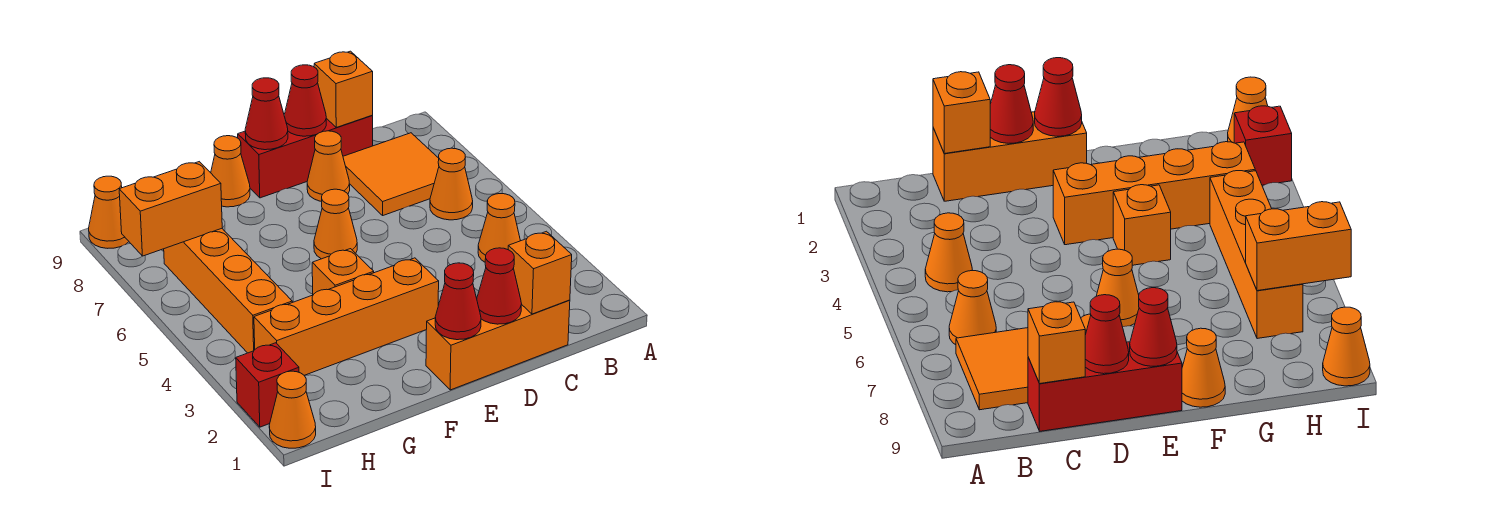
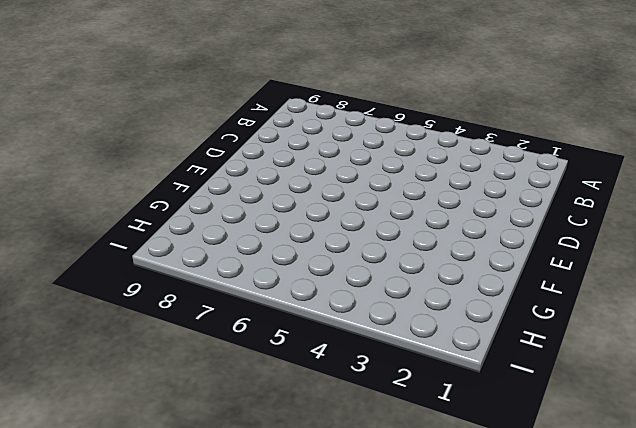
none -> orange cone B4 level 1
none -> orange cone B6 level 1
none -> orange tile B7:C8 level 1

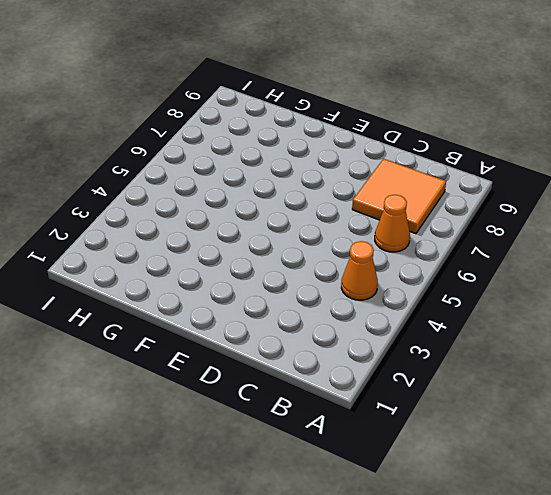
none -> orange brick C1:E1 level 1
none -> red brick C9:E9 level 1
none -> orange cone D8 level 1

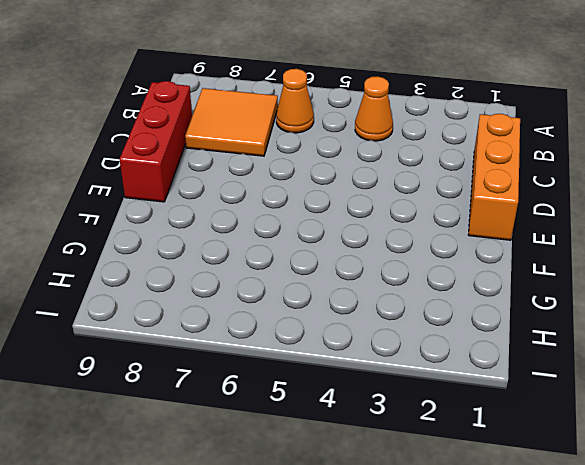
none -> orange cone D8 level 1
none -> orange brick E3:H3 level 1
none -> orange cone E6 level 1

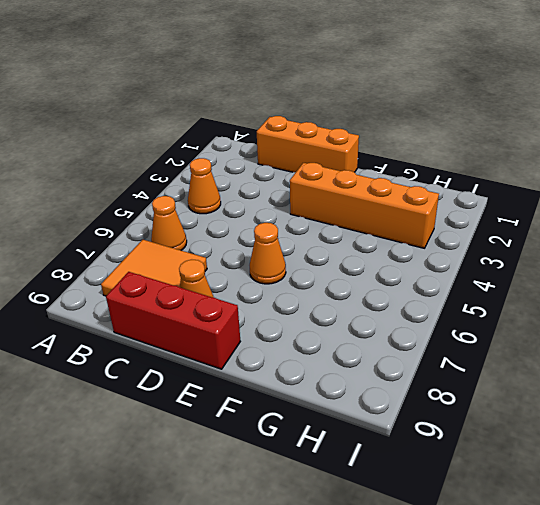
none -> orange brick F4 level 1
none -> orange cone F9 level 1
none -> orange brick H4:H7 level 1

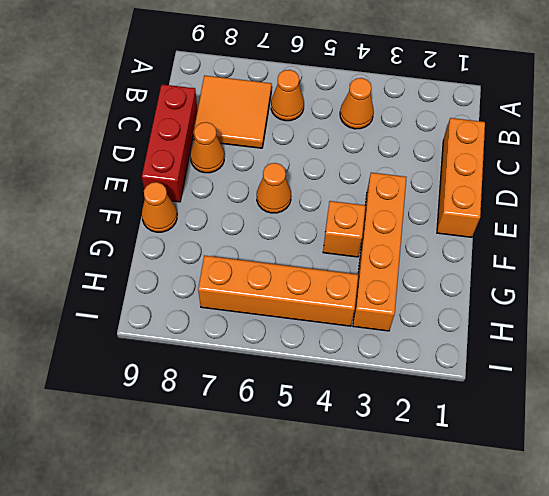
none -> orange cone I1 level 1
none -> red brick I2 level 1
none -> orange cone I9 level 1

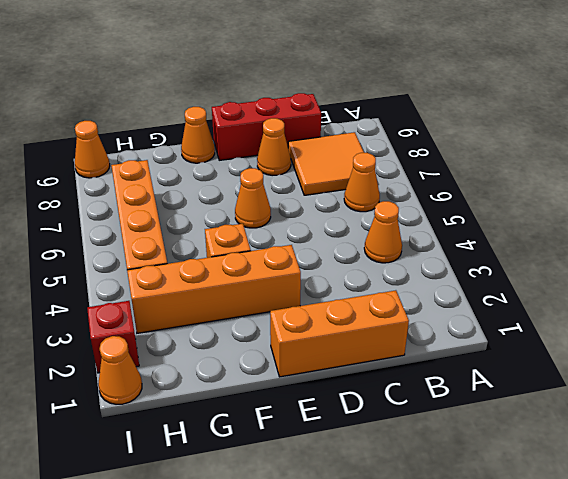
none -> orange brick C1 level 2
none -> orange brick C9 level 2
none -> red cone D1 level 2

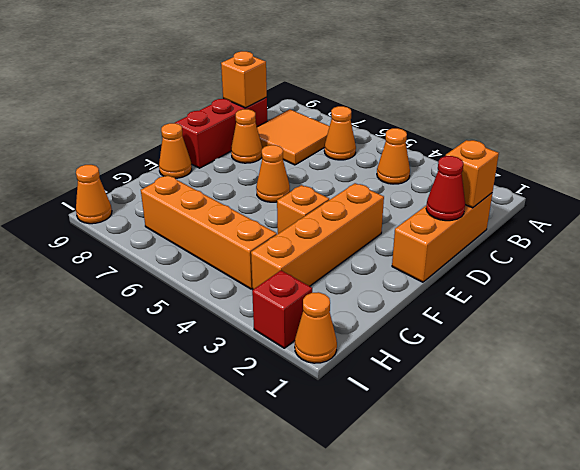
none -> red cone D9 level 2
none -> red cone E1 level 2
none -> red cone E9 level 2

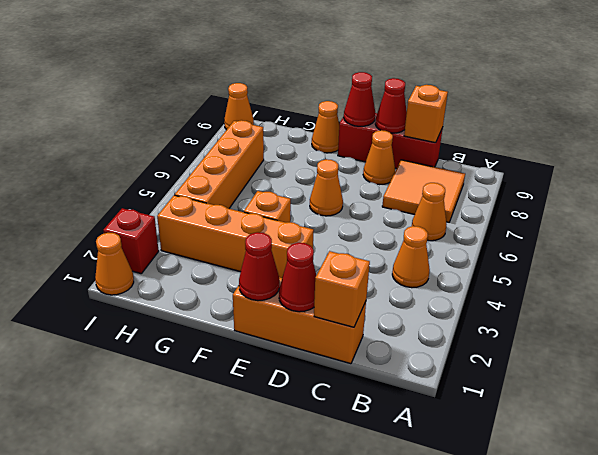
none -> orange brick H7:I7 level 2

